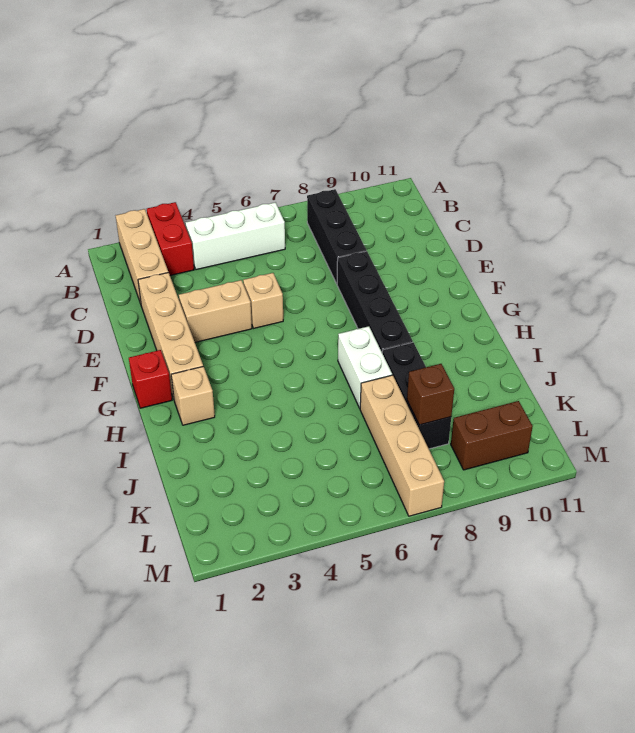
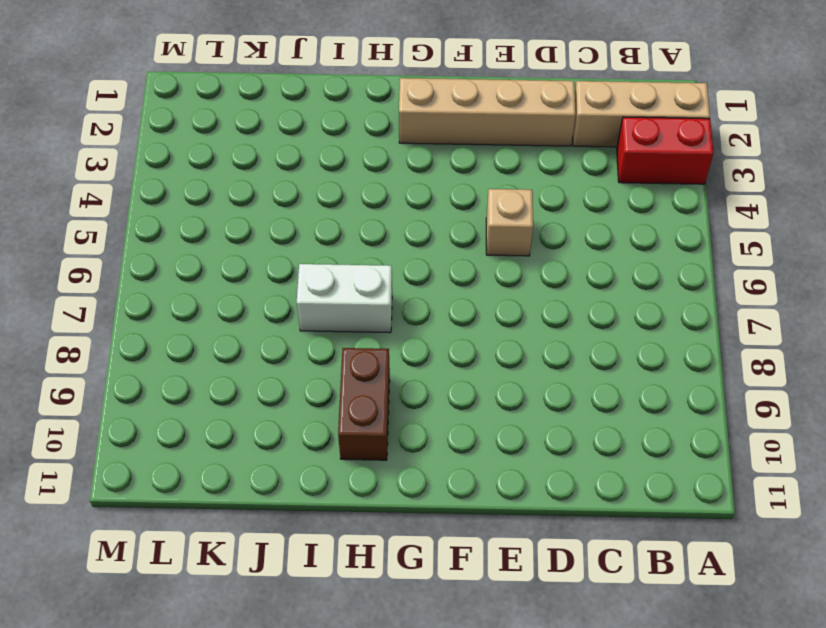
brown brick H9:H10 level 1 -> brown brick L9:L10 level 1
none -> white brick B4:B6 level 1
none -> black brick B8:D8 level 1
none -> tan brick E3:E4 level 1

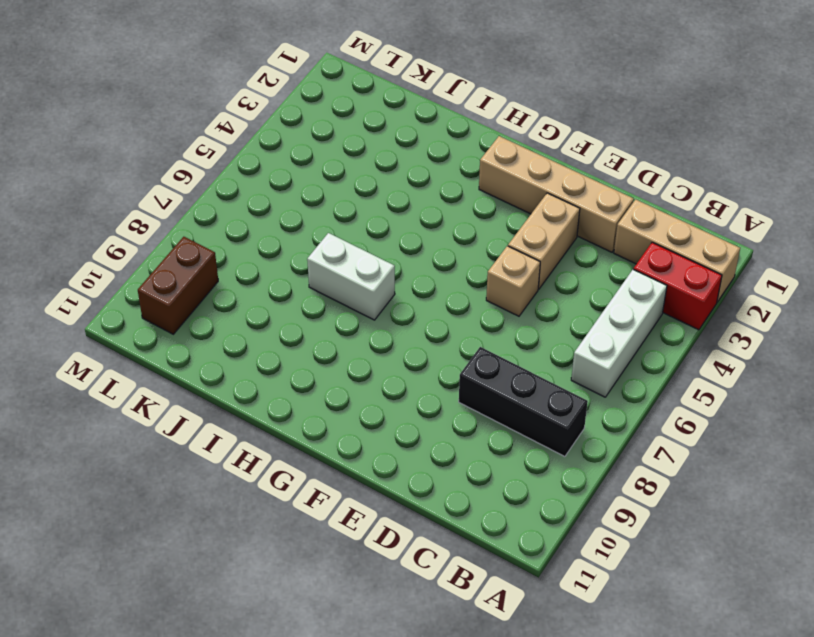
none -> black brick E8:H8 level 1
none -> red brick G1 level 1
none -> tan brick H2 level 1

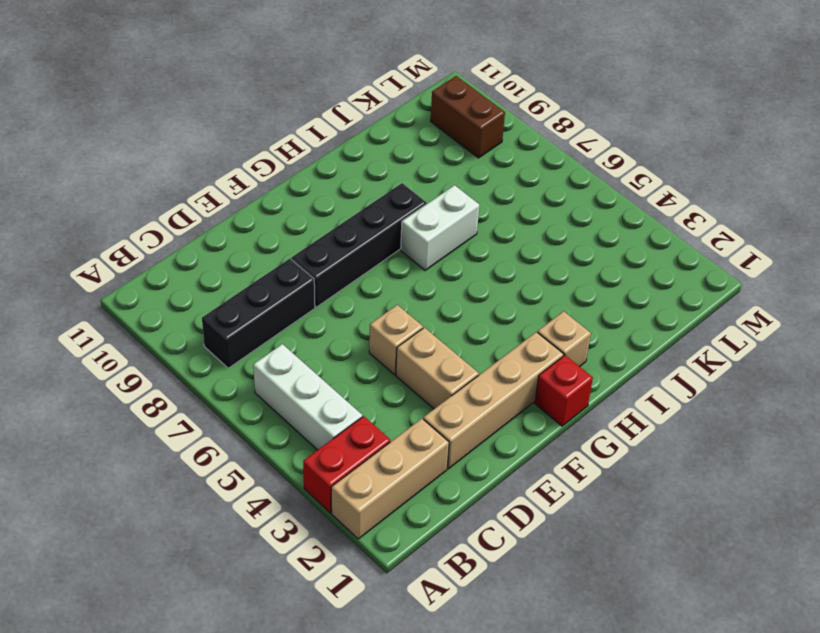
none -> black brick I8:K8 level 1
none -> tan brick J7:M7 level 1
none -> brown brick K8 level 2

